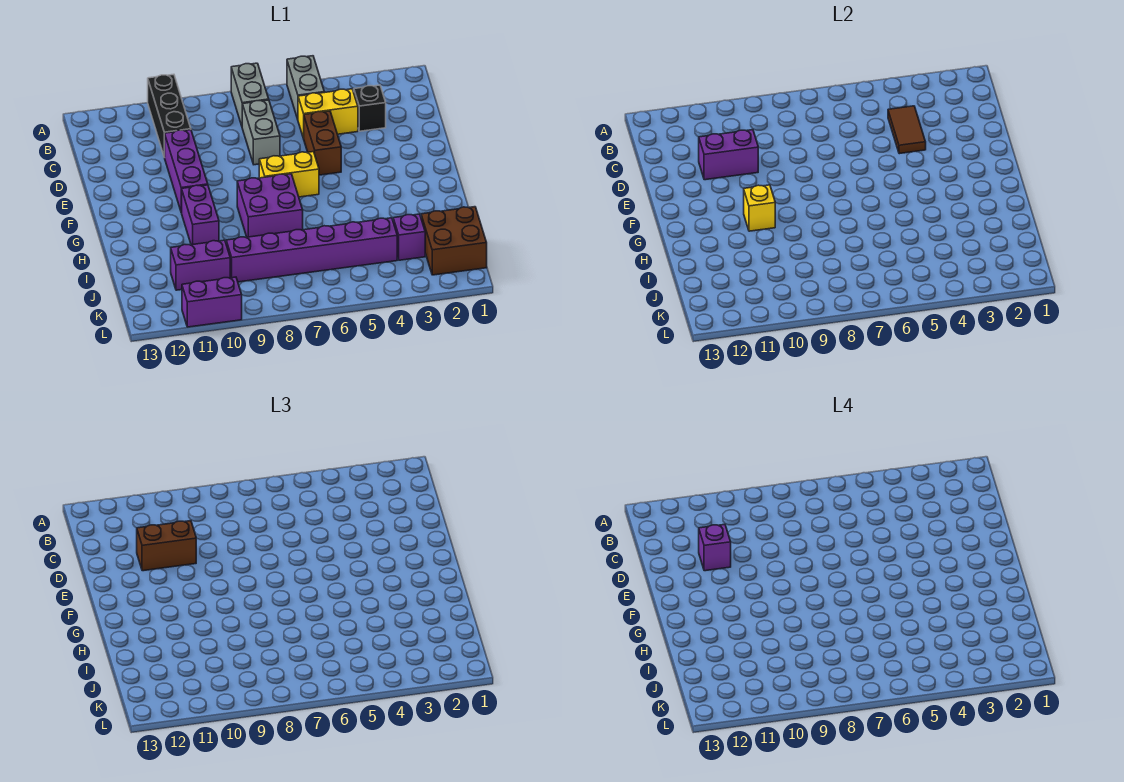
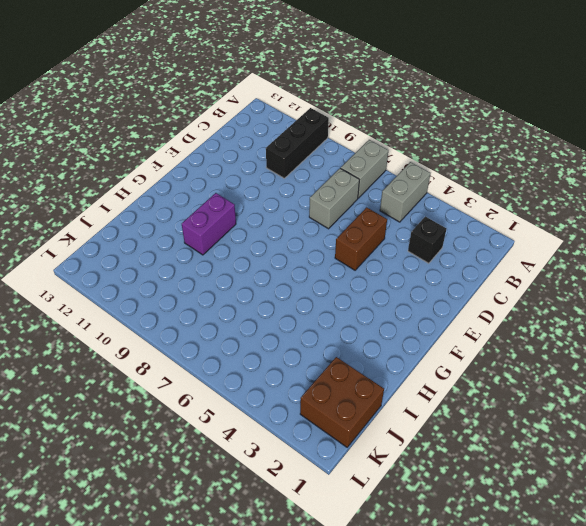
none -> yellow brick C4:C5 level 1
none -> purple brick D10:F10 level 1
none -> yellow brick F6:F7 level 1

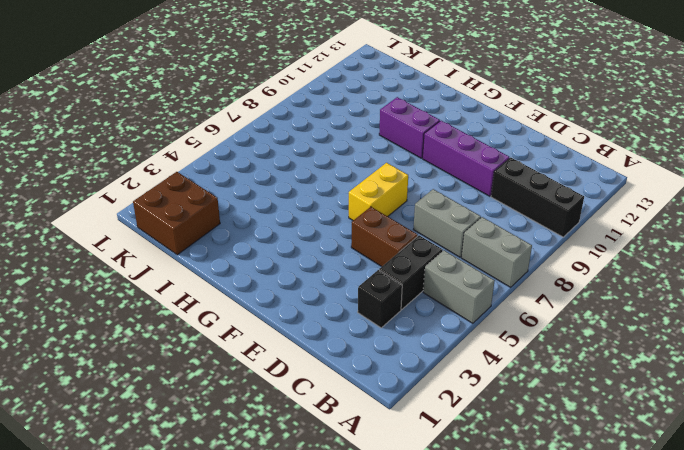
black brick C4:C5 level 1 -> yellow brick C4:C5 level 1
none -> purple brick G7:H8 level 1
none -> purple brick J3 level 1
none -> purple brick J4:J9 level 1

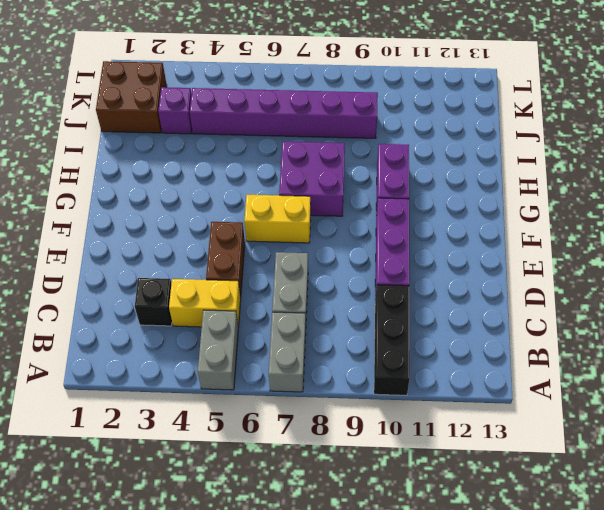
none -> purple brick J10:J11 level 1
none -> purple brick L10:L11 level 1
none -> brown tile C4:D4 level 2

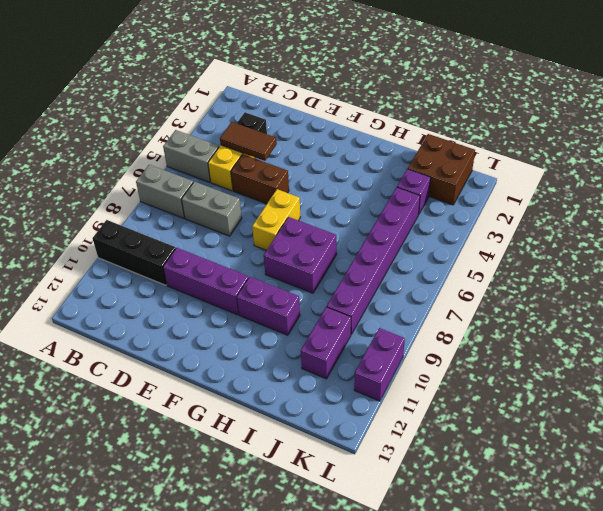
none -> purple brick D10:D11 level 2
none -> yellow brick G10 level 2
none -> brown brick D10:D11 level 3

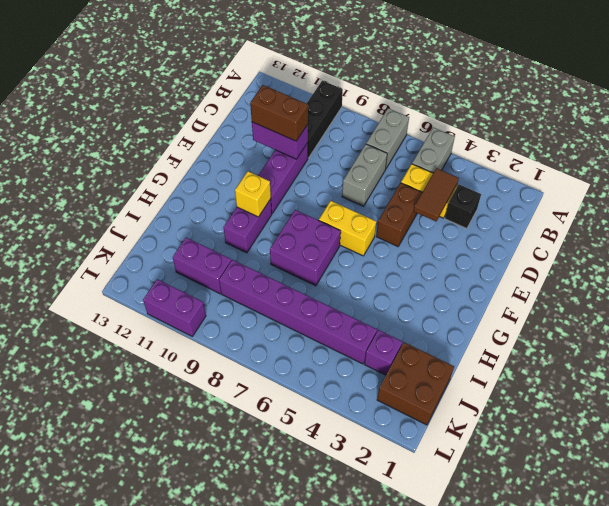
none -> purple brick D11 level 4

